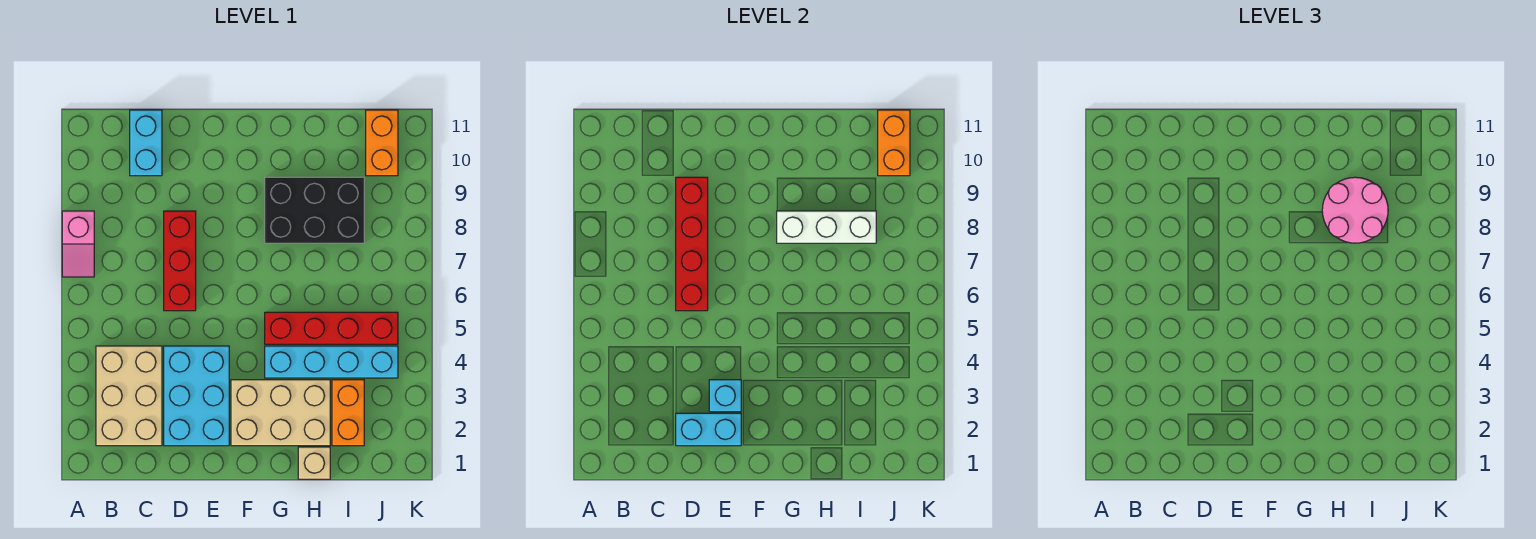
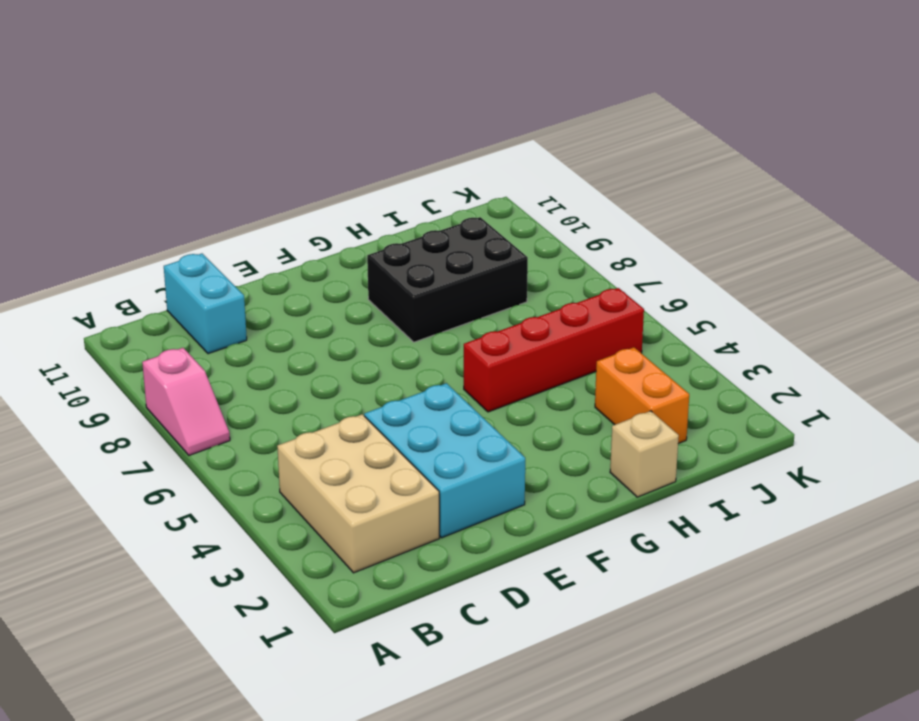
none -> red brick D6:D8 level 1
none -> tan brick F2:H3 level 1
none -> cyan brick G4:J4 level 1

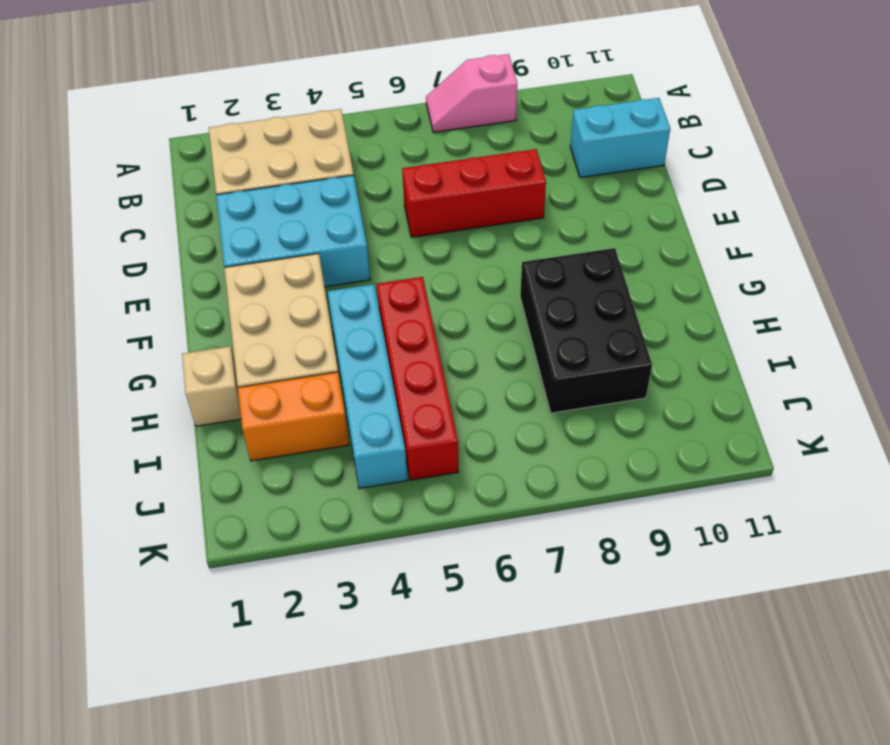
none -> orange brick J10:J11 level 1
none -> cyan brick D2:E2 level 2
none -> red brick D6:D9 level 2

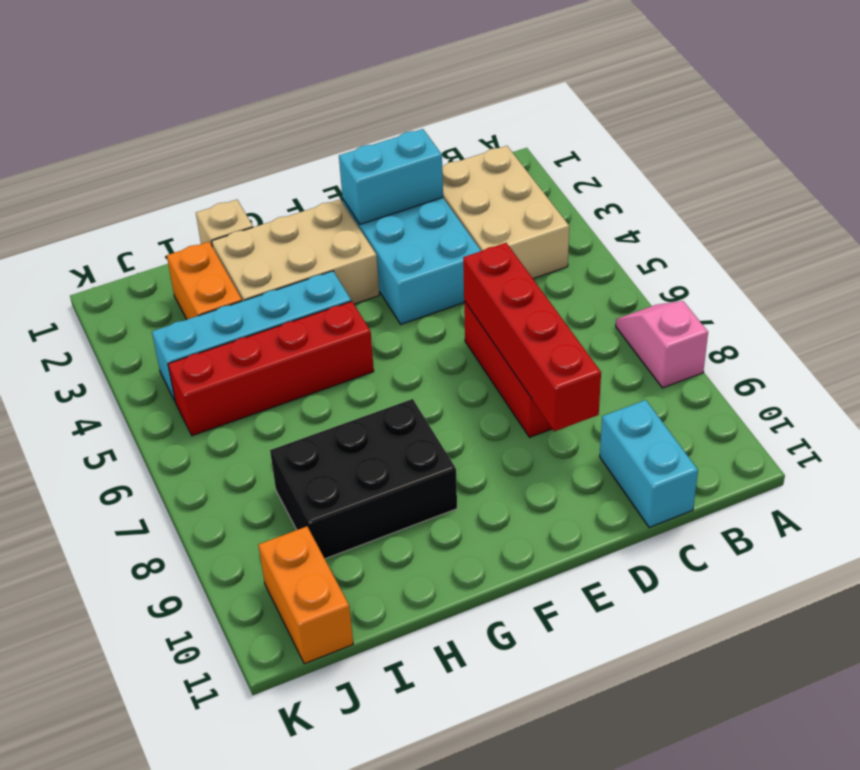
none -> cyan brick E3 level 2
none -> white brick G8:I8 level 2
none -> orange brick J10:J11 level 2

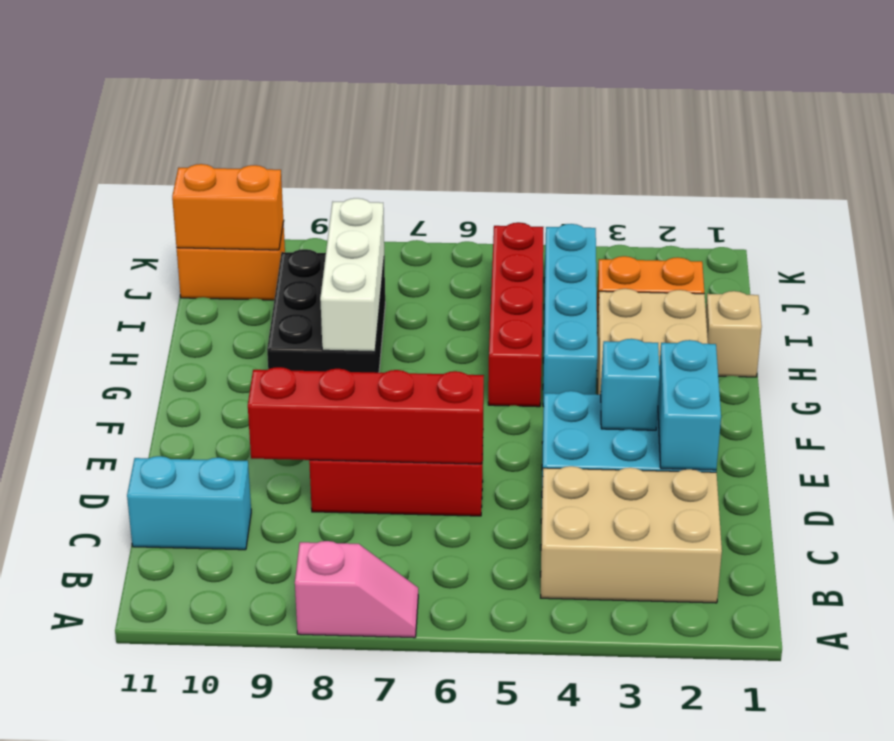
none -> pink round brick H8:I9 level 3

